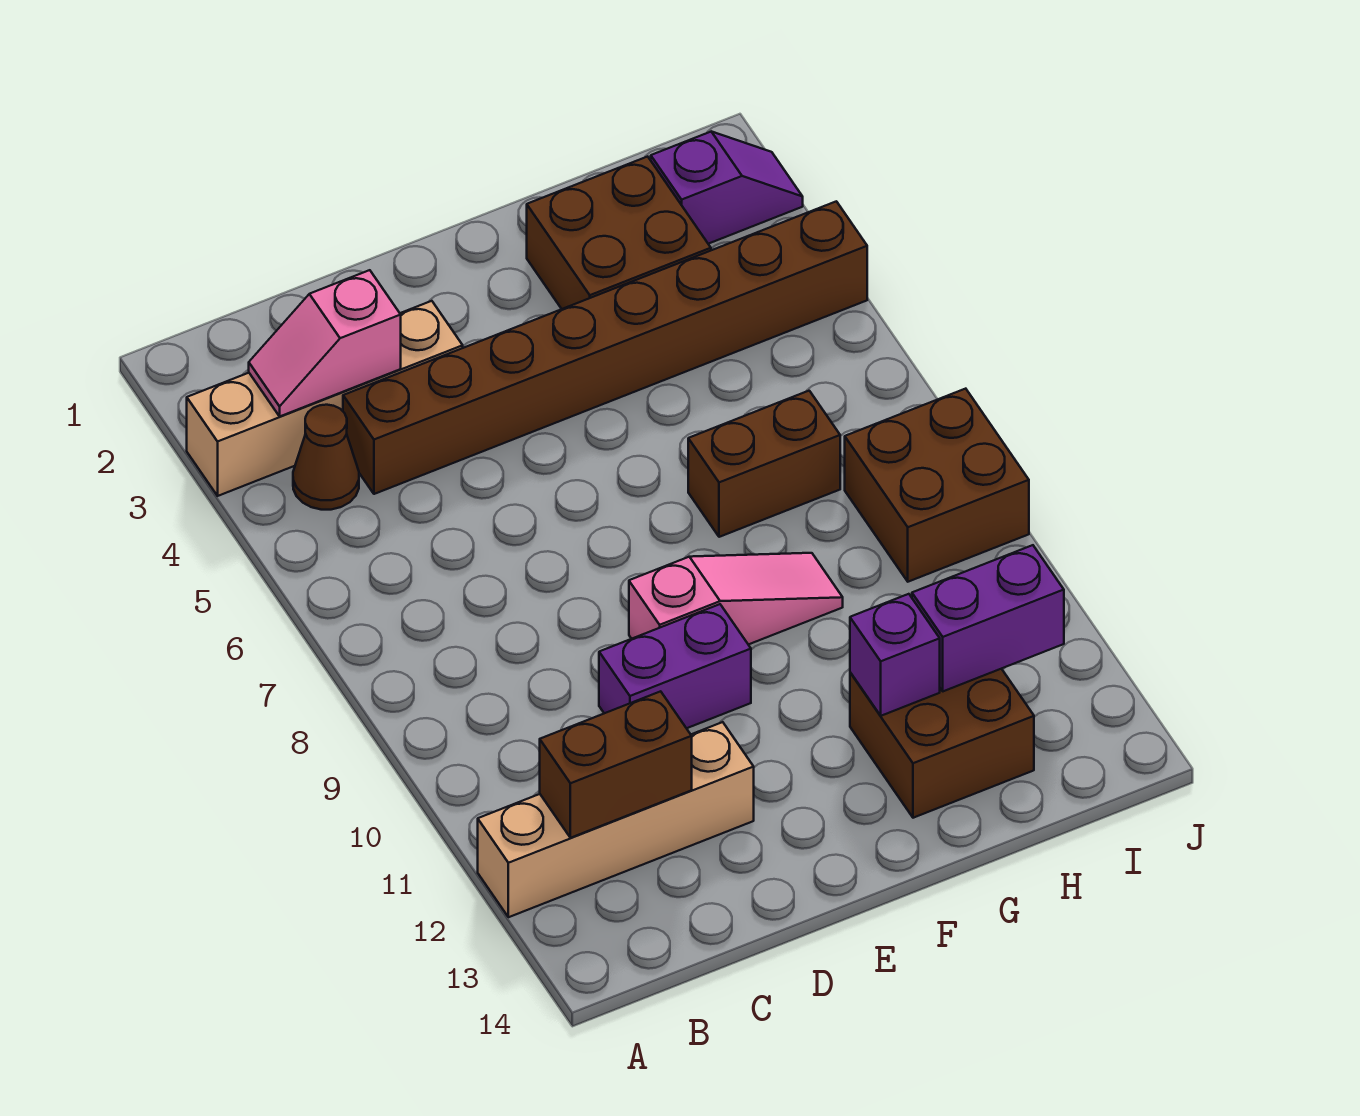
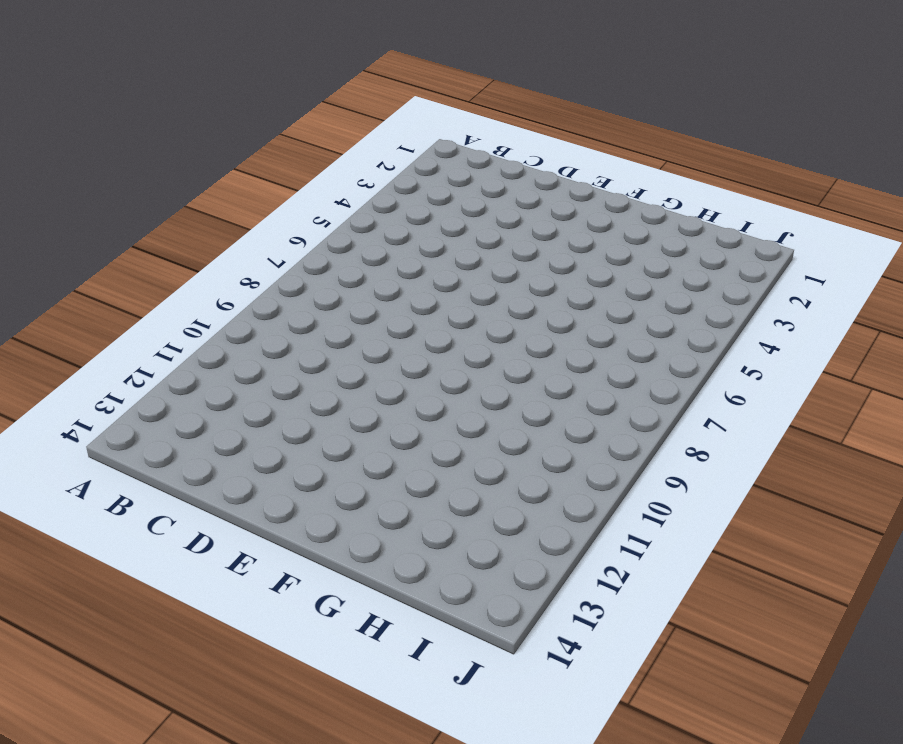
none -> tan brick A3:D3 level 1
none -> tan brick A12:D12 level 1
none -> brown cone B4 level 1

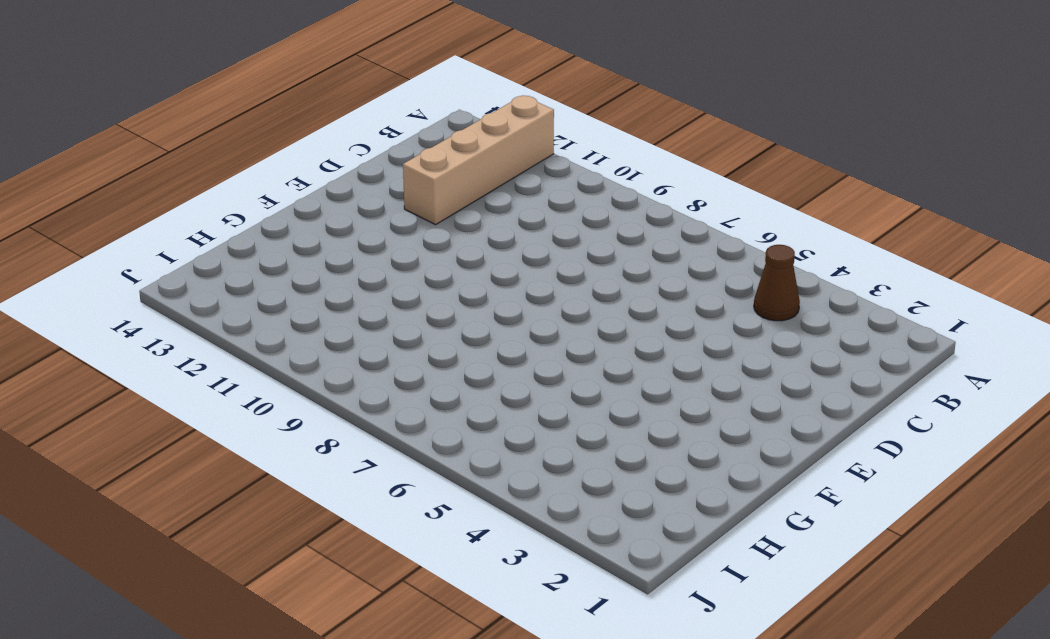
none -> tan brick A3:D3 level 1
none -> brown brick C4:J4 level 1
none -> purple brick D10:E10 level 1

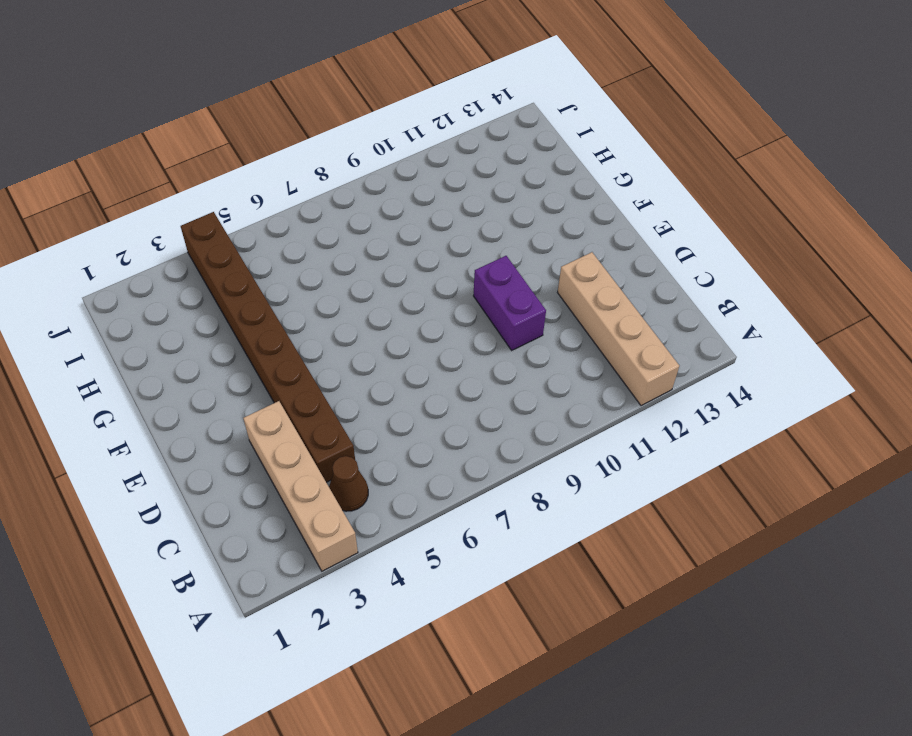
none -> pink slope E9:G9 level 1 top E
none -> brown brick G2:H3 level 1
none -> brown brick G7:H7 level 1

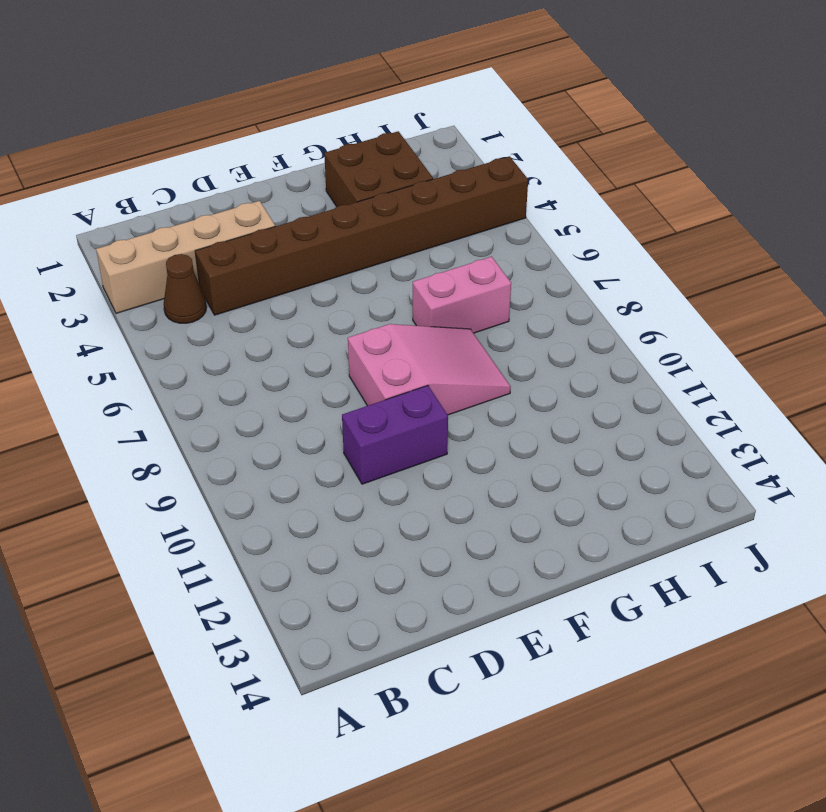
pink slope E8:G9 level 1 top E -> pink slope E9:G9 level 1 top E
pink brick G7:H7 level 1 -> brown brick G7:H7 level 1
none -> tan brick A12:D12 level 1
none -> brown brick G12:H13 level 1
none -> purple slope I2:J2 level 1 top I

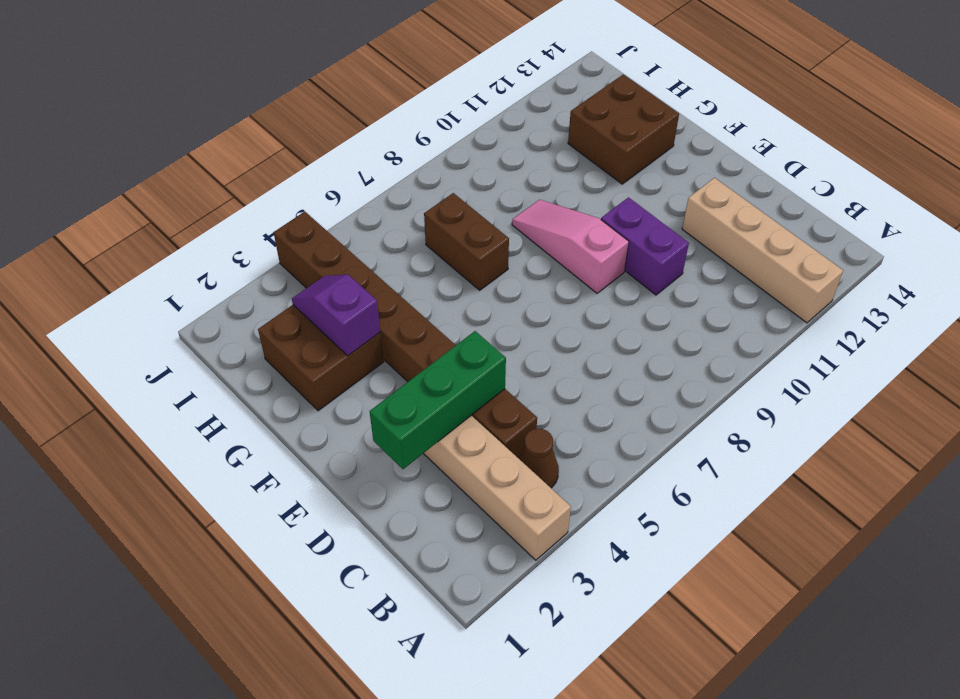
green brick D2:D4 level 2 -> none
purple slope G3:H3 level 2 top G -> purple slope I2:J2 level 1 top I
none -> brown brick I8:J9 level 1
none -> pink slope B3:C3 level 2 top C
none -> brown brick B12:C12 level 2

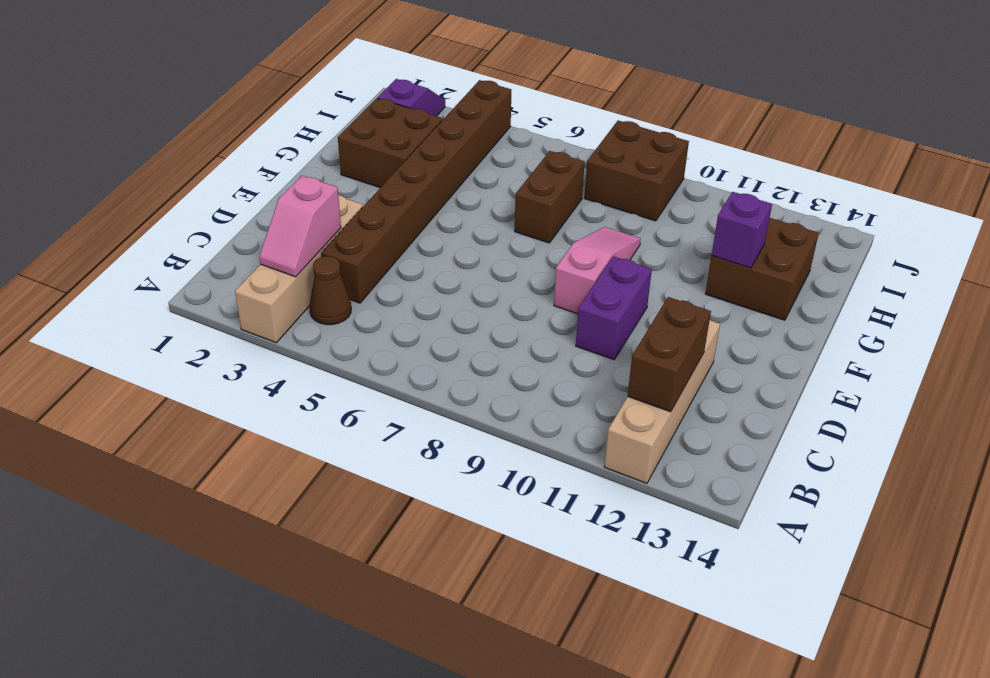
none -> purple brick H12:I12 level 2

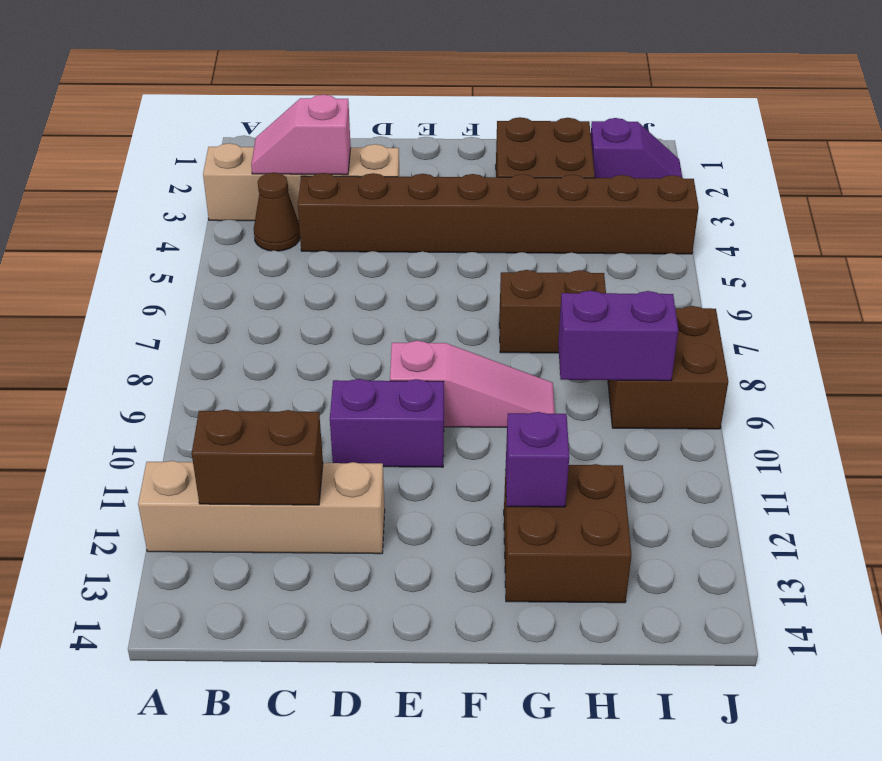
purple brick H9:I9 level 2 -> purple brick H12:I12 level 2

